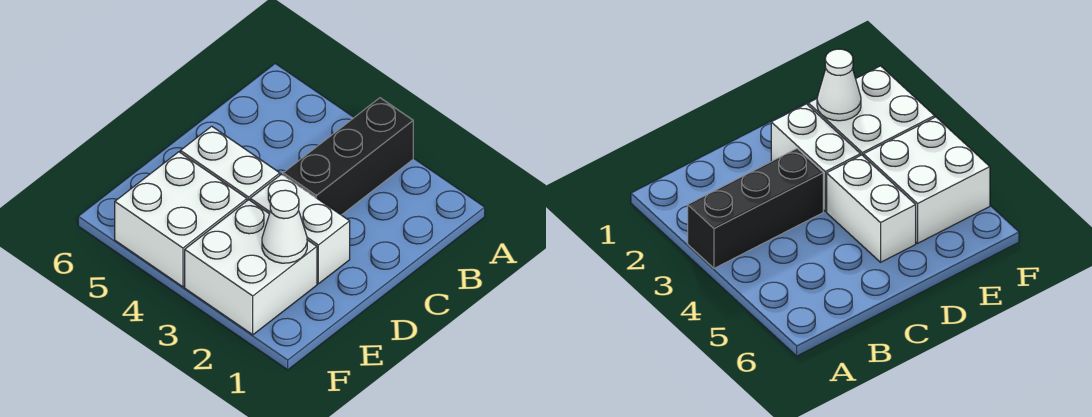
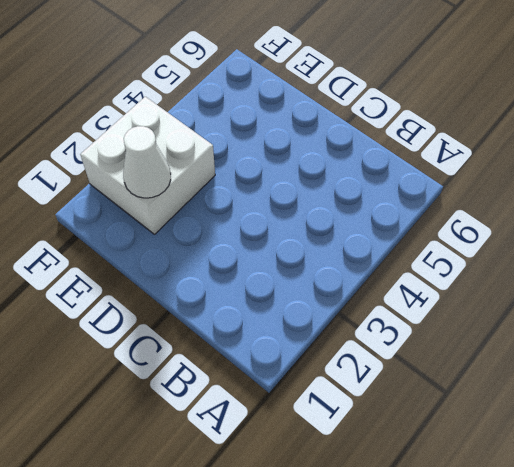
none -> black brick A3:C3 level 1
none -> white brick D2:D3 level 1

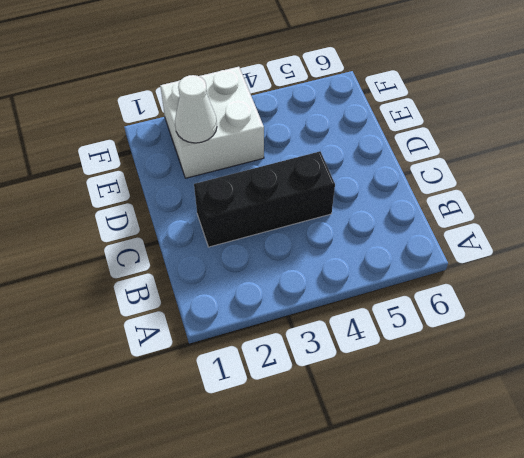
black brick C2:C4 level 1 -> black brick A3:C3 level 1
none -> white brick D2:D3 level 1
none -> white brick D4:D5 level 1

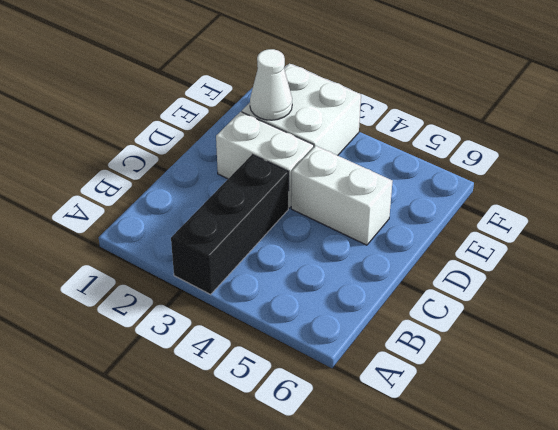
none -> white brick E4:F5 level 1

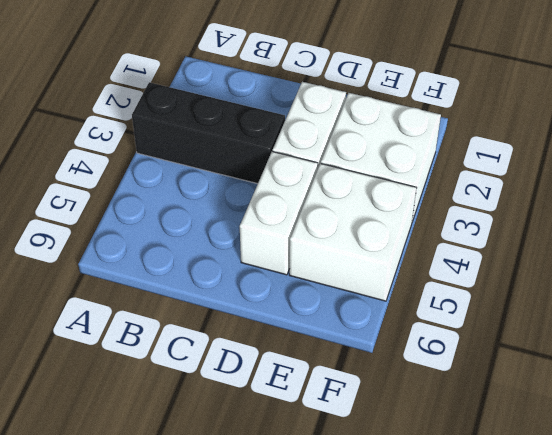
none -> white cone E2 level 2

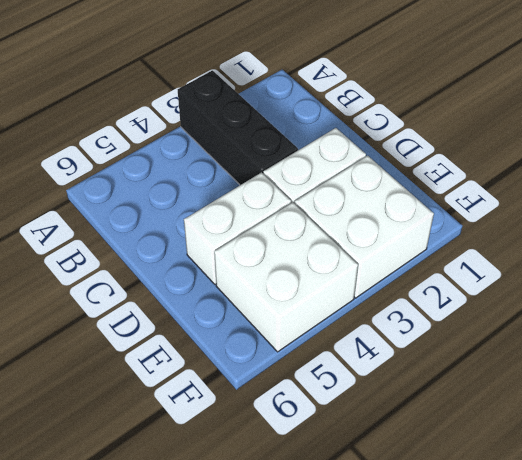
none -> white cone E2 level 2

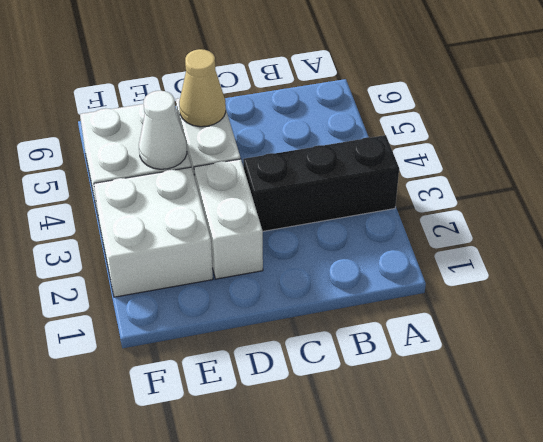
tan cone D5 level 2 -> none
white cone E4 level 2 -> white cone E2 level 2

